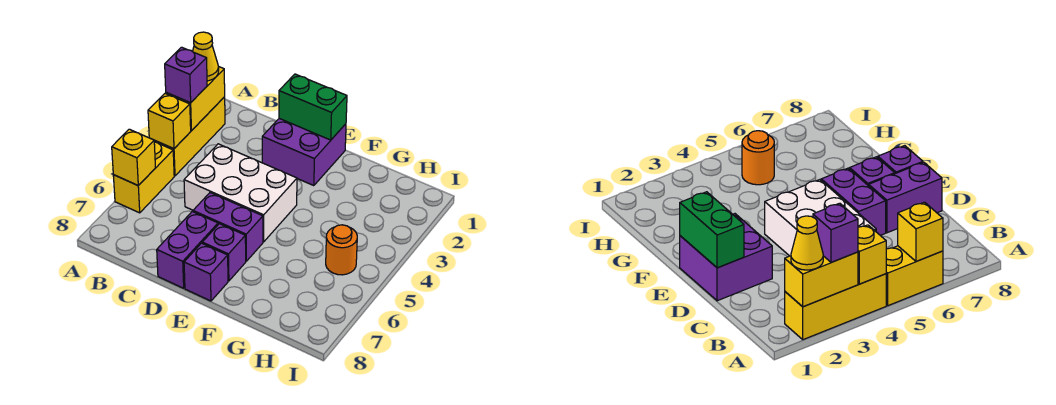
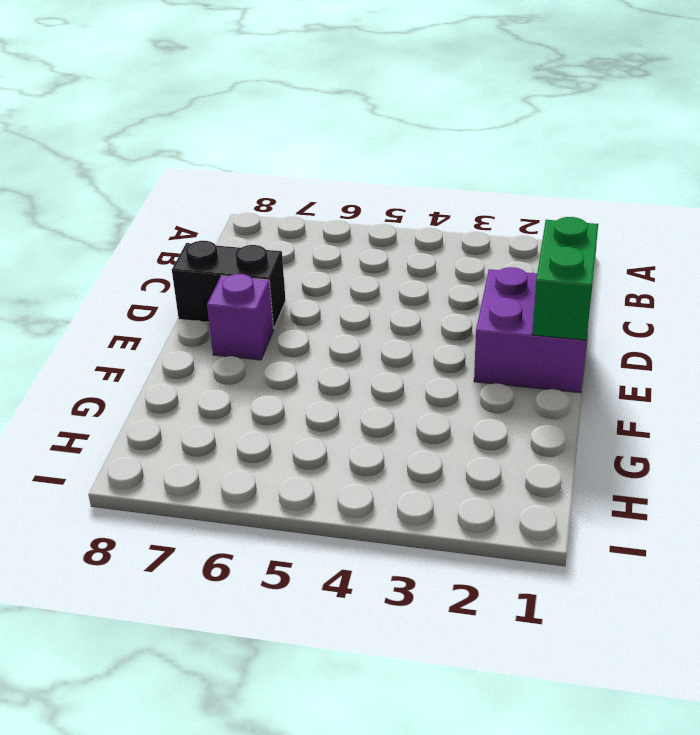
black brick D7:D8 level 1 -> purple brick D7:D8 level 1
none -> yellow brick A2:A4 level 1
none -> yellow brick A5:A6 level 1
none -> white brick C4:E5 level 1

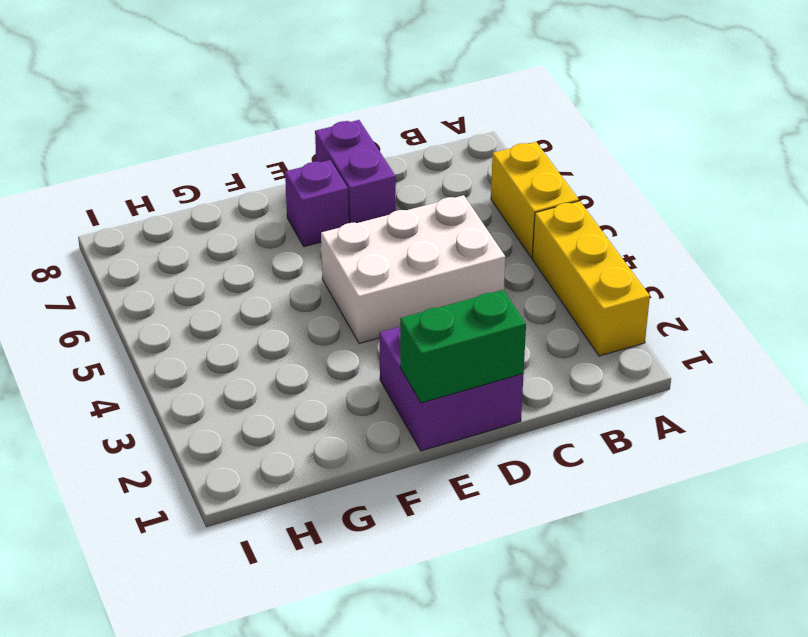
none -> purple brick D6:E6 level 1
none -> purple brick E8 level 1
none -> orange round brick H5 level 1

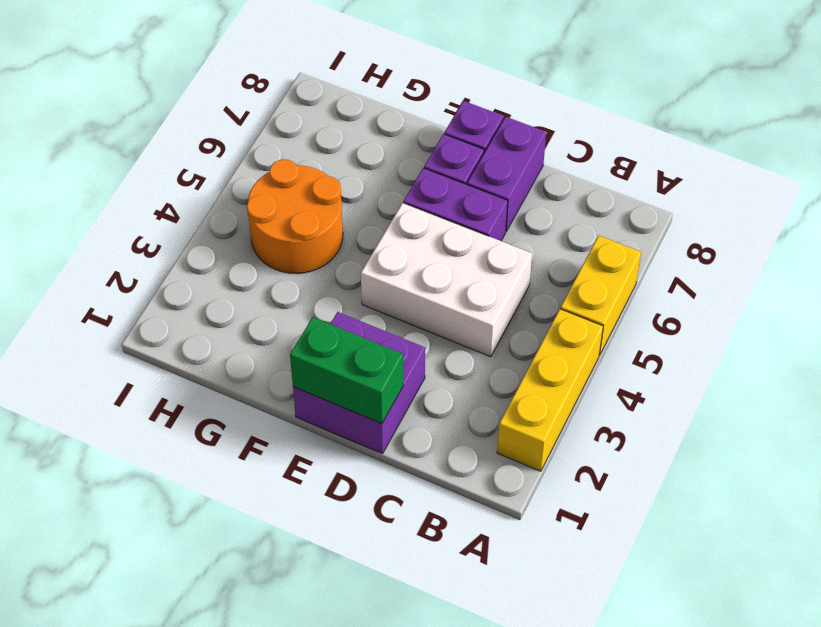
orange round brick G4:H5 level 1 -> orange round brick H5 level 1
none -> yellow brick A2:A3 level 2
none -> yellow brick A4 level 2
none -> yellow brick A6 level 2

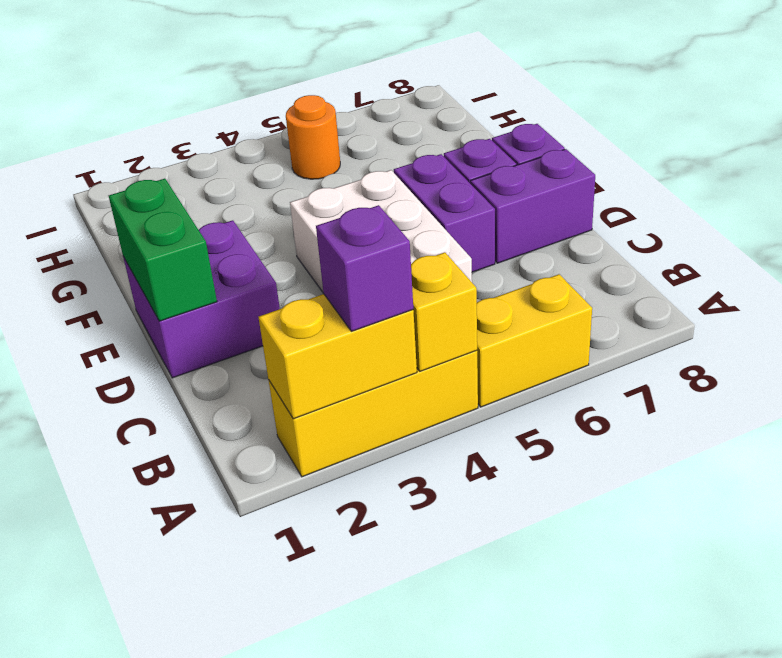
none -> yellow brick A6 level 2
none -> yellow cone A2 level 3

